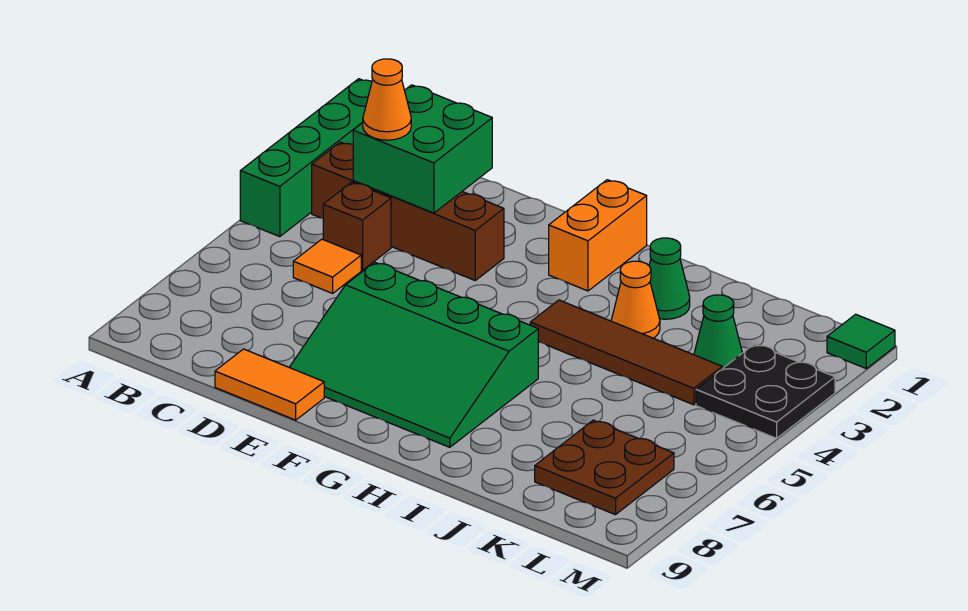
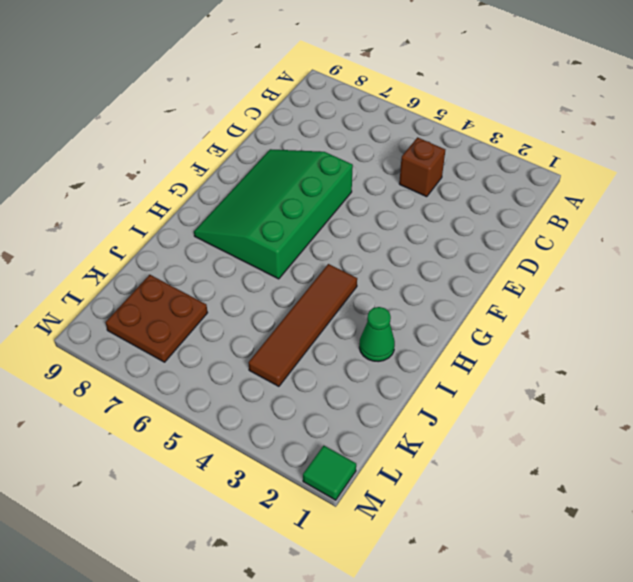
none -> green brick A1:A4 level 1
none -> brown brick B3:E3 level 1
none -> orange tile C5 level 1

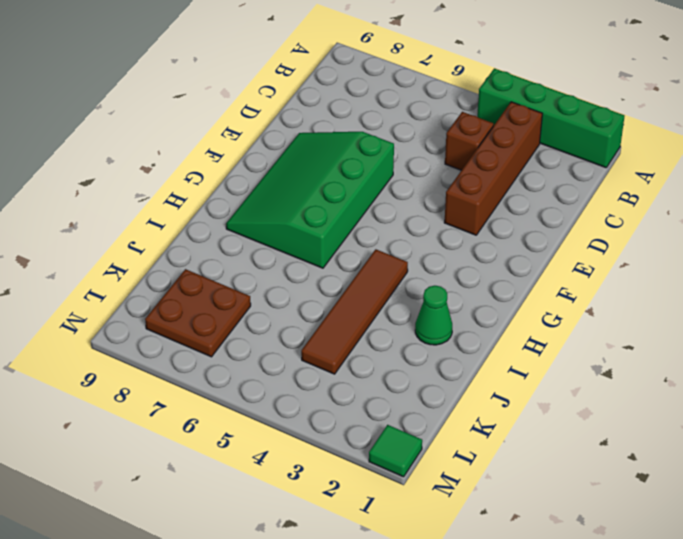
none -> orange tile C5 level 1
none -> orange tile D9:E9 level 1
none -> orange brick G1:G2 level 1

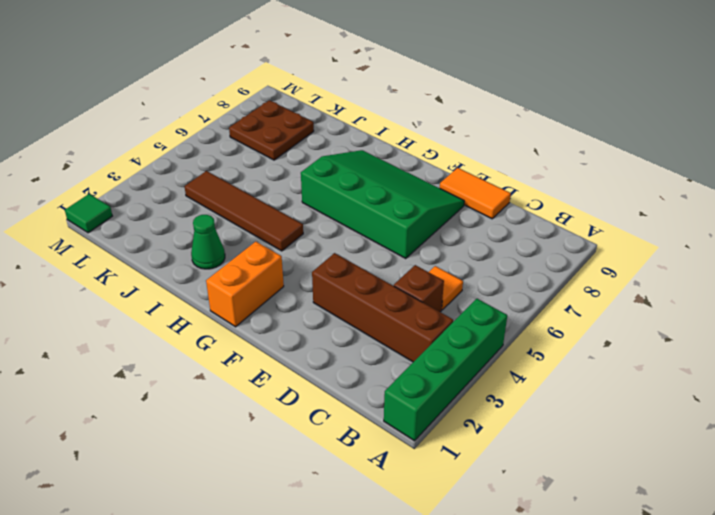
none -> orange cone I3 level 1
none -> green cone K3 level 1
none -> black plate L3:M4 level 1

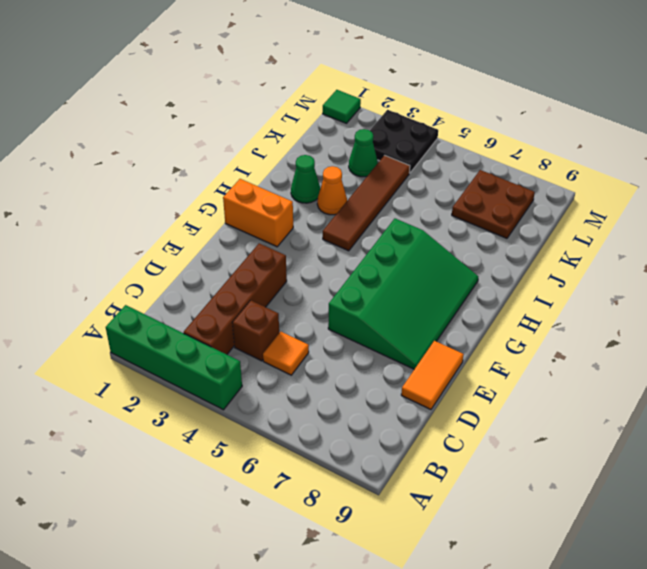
none -> green brick C2:D3 level 2
none -> orange cone C3 level 3

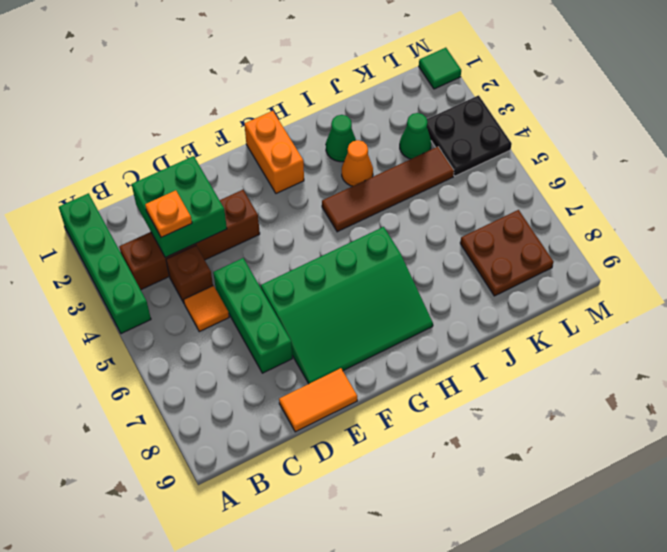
orange plate C3 level 3 -> orange cone C3 level 3
green brick D5:D7 level 1 -> none

